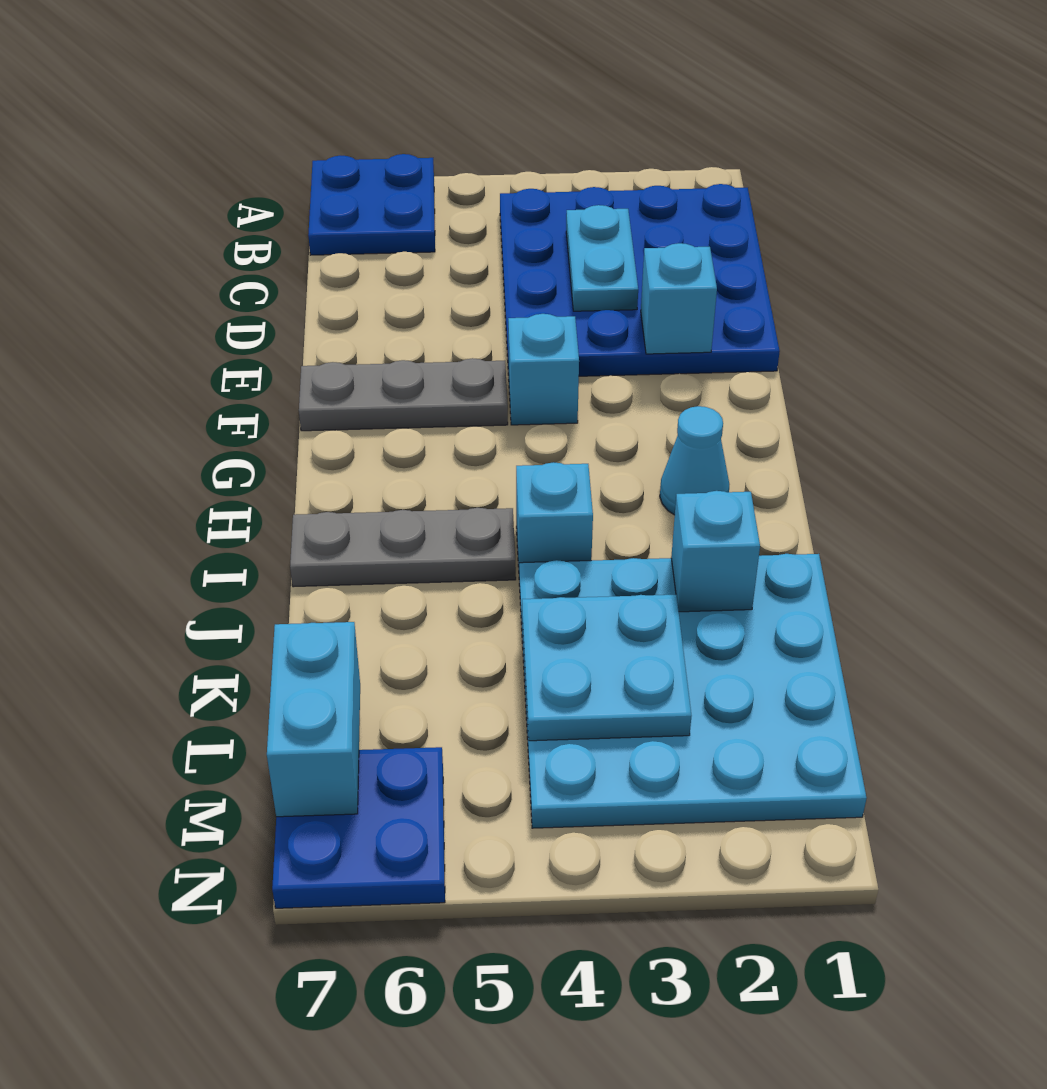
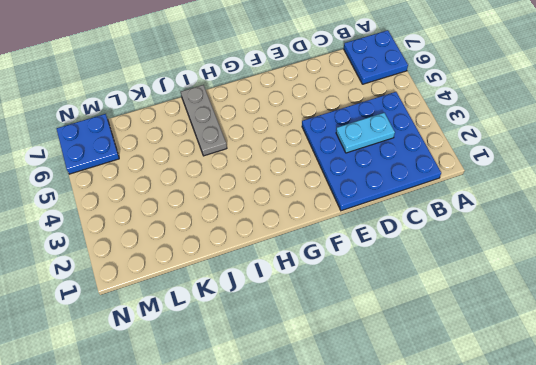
none -> cyan brick F4 level 1
none -> grey plate F5:F7 level 1
none -> cyan cone H2 level 1

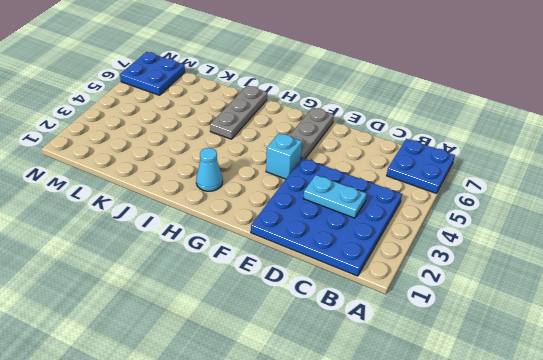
none -> cyan brick I4 level 1
none -> cyan plate J1:M4 level 1
none -> cyan brick E2 level 2

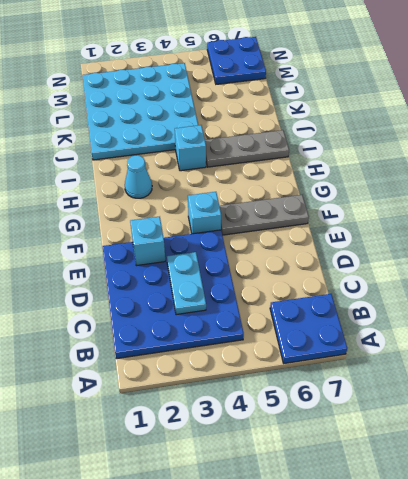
none -> cyan brick J2 level 2
none -> cyan plate K3:L4 level 2
none -> cyan brick L7:M7 level 2

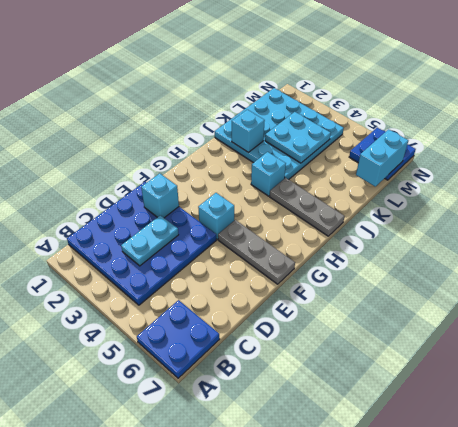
none -> cyan cone H2 level 1

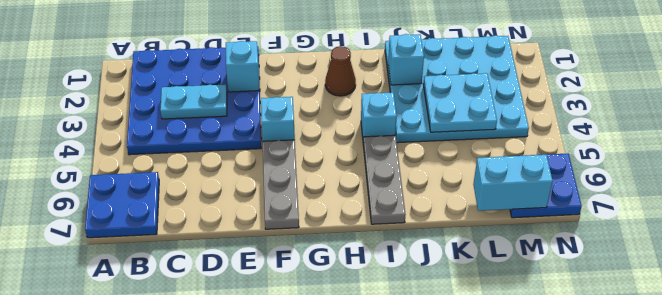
brown cone H2 level 1 -> cyan cone H2 level 1

